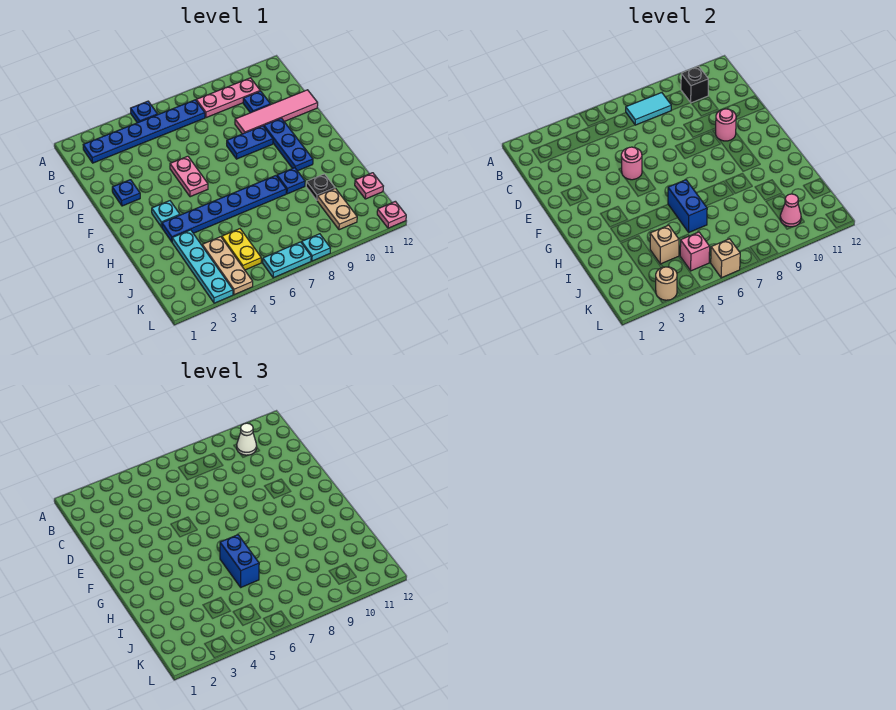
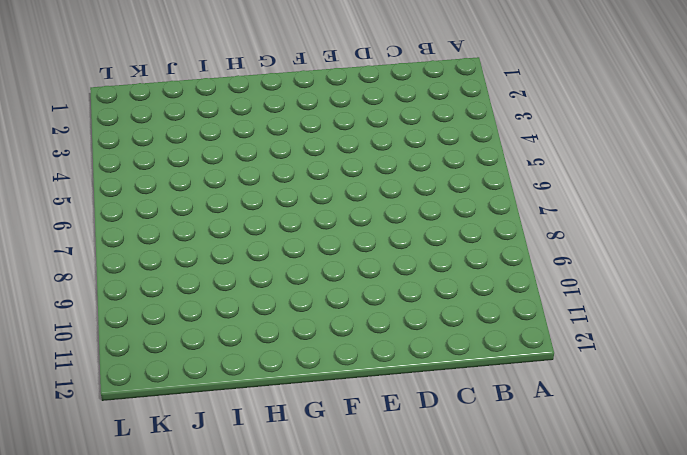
none -> blue plate A5 level 1
none -> blue plate B2:B7 level 1
none -> pink plate B8:B10 level 1
none -> blue plate C10 level 1

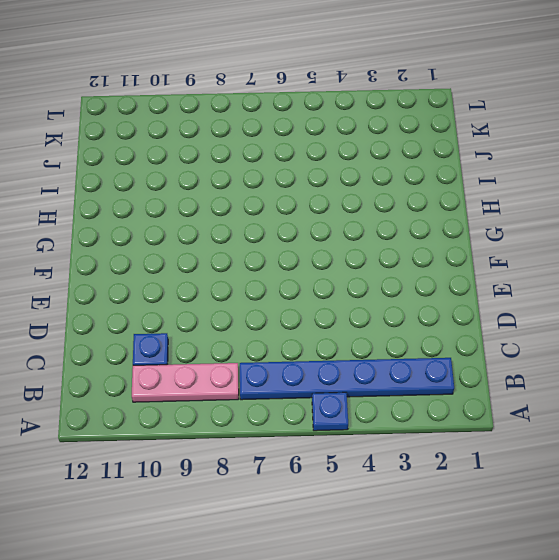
none -> pink tile D9:D12 level 1
none -> blue plate E2 level 1
none -> pink plate E5:F5 level 1
none -> blue plate E8:E9 level 1

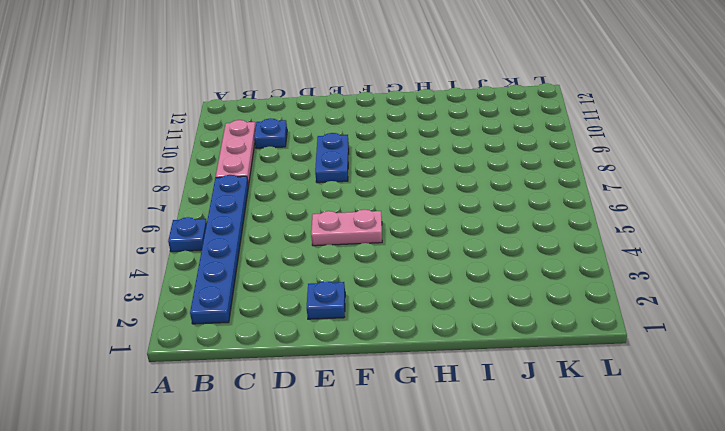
none -> pink tile D9:D12 level 1
none -> blue plate E10:G10 level 1
none -> cyan plate G3 level 1
none -> blue plate H3:H8 level 1

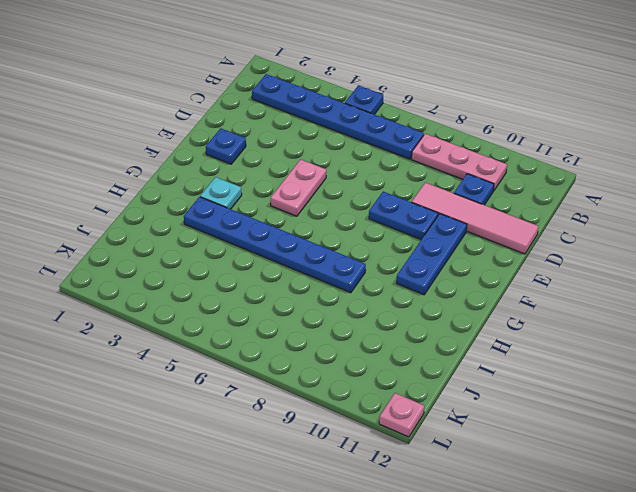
none -> blue plate H9 level 1
none -> cyan plate I3:L3 level 1
none -> black plate I10 level 1
none -> tan plate J4:L4 level 1

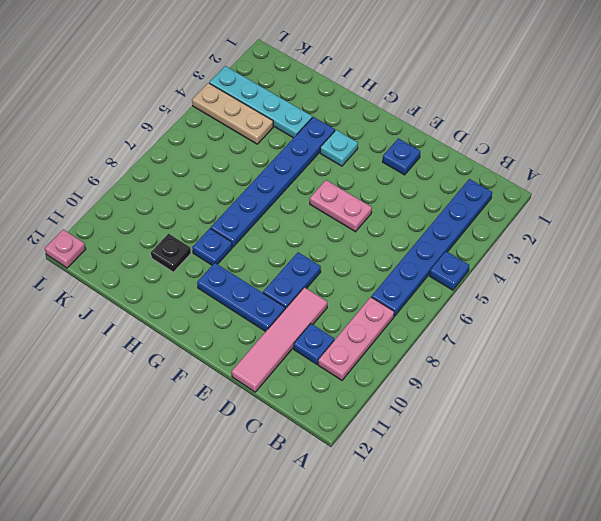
none -> yellow plate J5:K5 level 1
none -> tan plate J10:K10 level 1
none -> pink plate J12 level 1
none -> cyan plate L6:L7 level 1

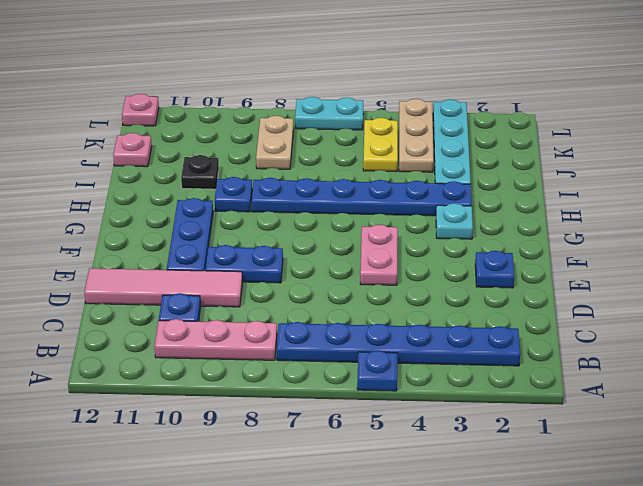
tan plate J8:K8 level 1 -> tan plate J10:K10 level 1
none -> cyan plate L8 level 1
none -> cyan tile B7:B8 level 2
none -> black brick B10 level 2
none -> pink round brick E5 level 2

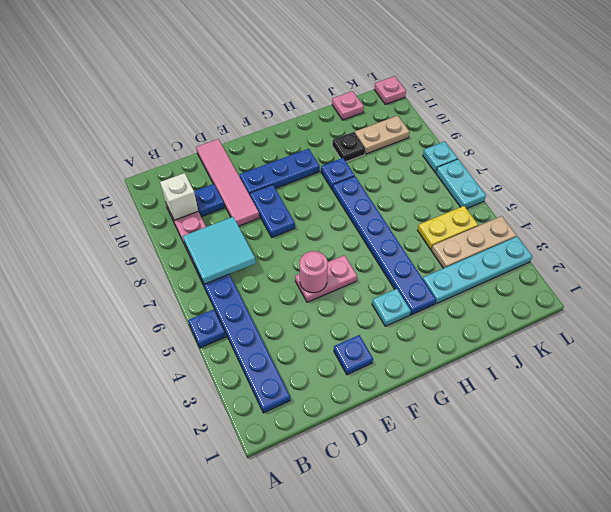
cyan tile B7:C8 level 2 -> cyan tile B7:B8 level 2
white brick B10 level 2 -> black brick B10 level 2
none -> pink round brick E10 level 2
none -> blue brick H6:I6 level 2
none -> tan brick J4 level 2
none -> pink brick K5 level 2

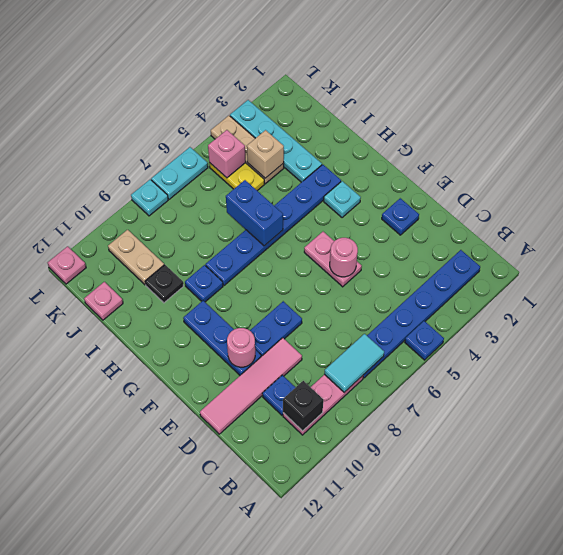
none -> pink cone K10 level 2
none -> tan round brick L3 level 2
none -> tan brick L6 level 2
none -> white cone B10 level 3

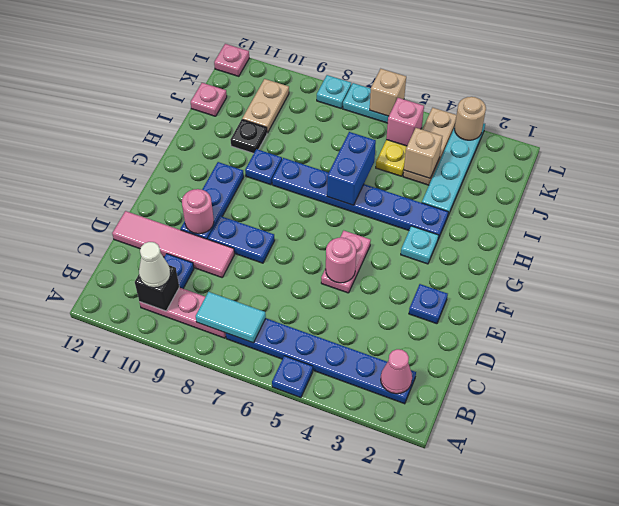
pink cone B2 level 2 -> pink cone K10 level 2
none -> blue brick H6:I6 level 3

